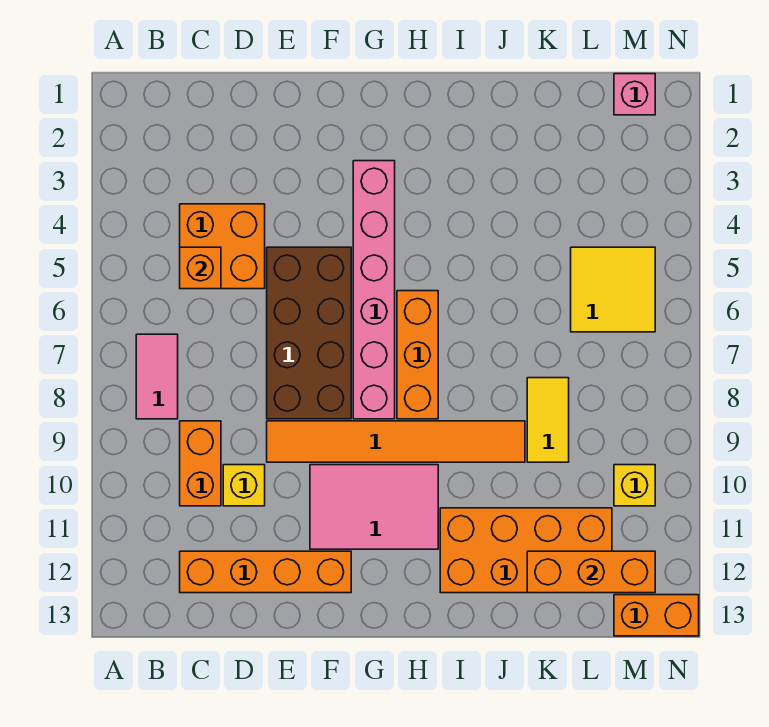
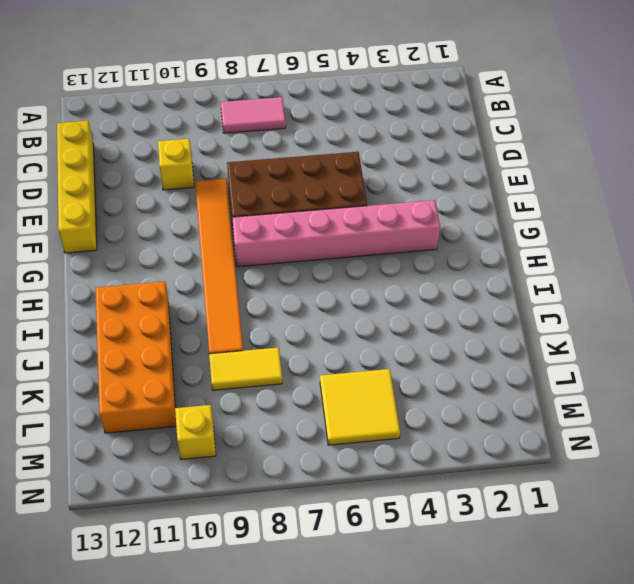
yellow brick C13:F13 level 1 -> none
none -> orange brick C4:D5 level 1
none -> orange brick C9:C10 level 1
none -> orange brick C12:F12 level 1

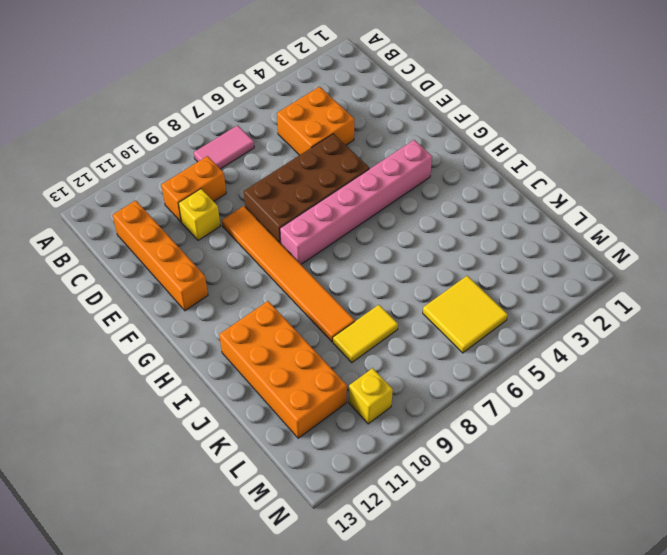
none -> pink tile F10:H11 level 1
none -> orange brick H6:H8 level 1
none -> pink brick M1 level 1

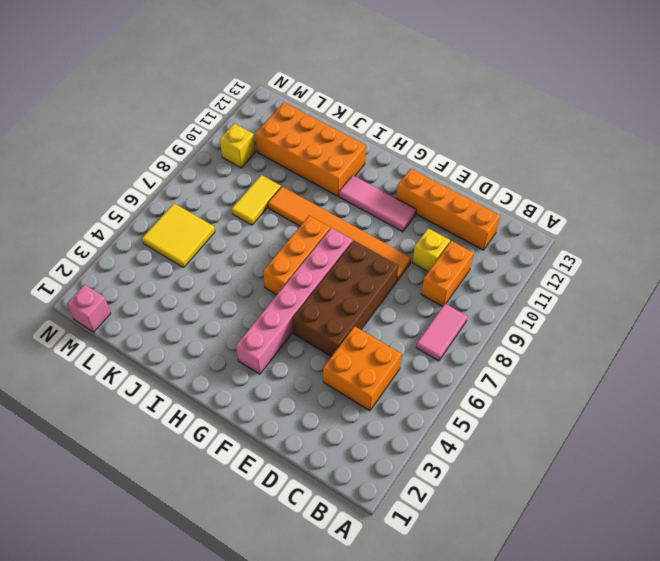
pink tile F11:H11 level 1 -> pink tile F10:H11 level 1
none -> orange brick M13:N13 level 1
none -> orange brick C5 level 2
none -> orange brick K12:M12 level 2

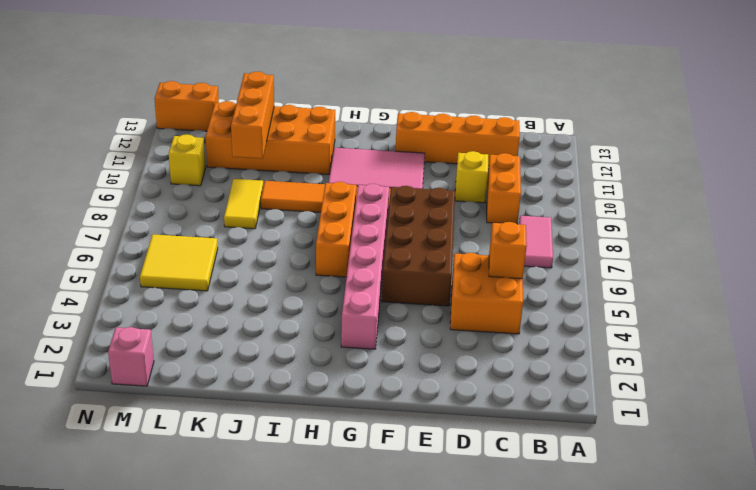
orange brick K10:K12 level 2 -> orange brick K12:M12 level 2

